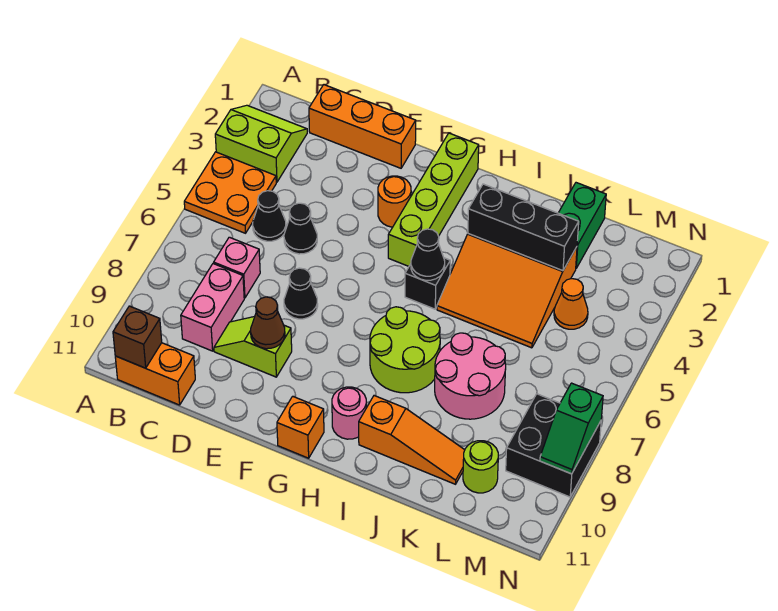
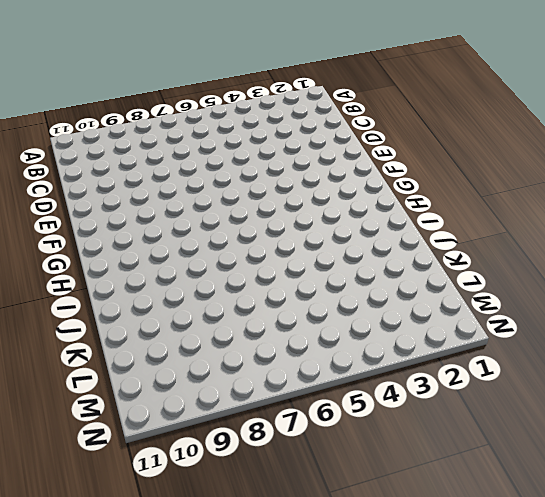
none -> lime slope A2:B3 level 1 top 3
none -> orange plate A4:B5 level 1
none -> orange brick B11:C11 level 1

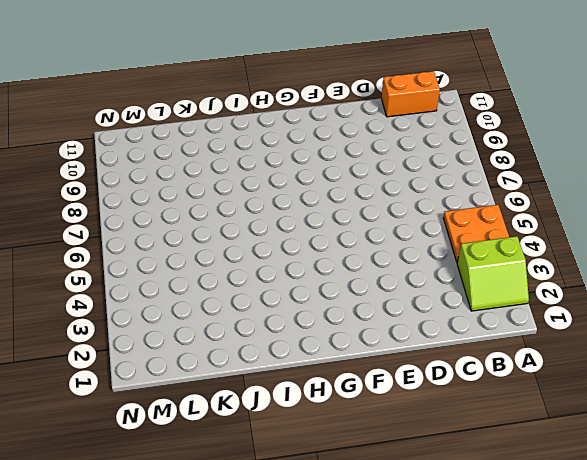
none -> orange brick C1:E1 level 1
none -> black cone C5 level 1
none -> pink brick C7 level 1

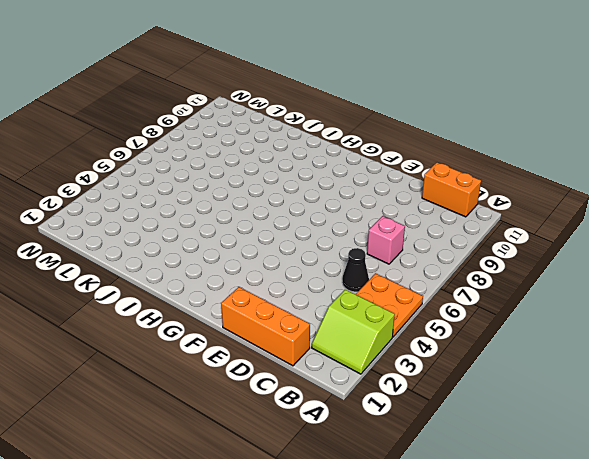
none -> pink brick C8:C9 level 1
none -> black cone D5 level 1
none -> lime slope D9:E9 level 1 top E

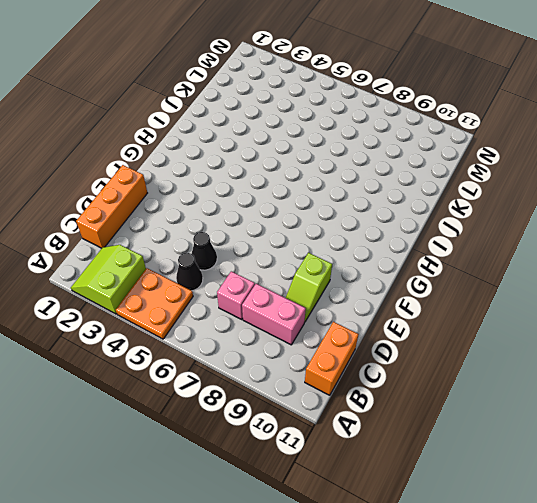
none -> black cone E7 level 1
none -> orange round brick F3 level 1
none -> lime brick G1:G4 level 1

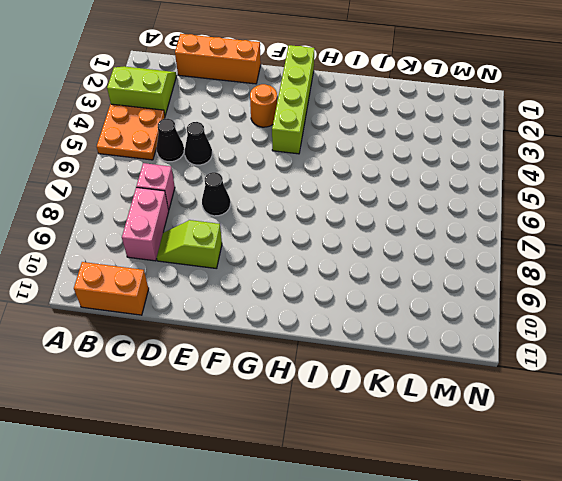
none -> orange brick G11 level 1
none -> black brick H5 level 1
none -> lime round brick H7:I8 level 1

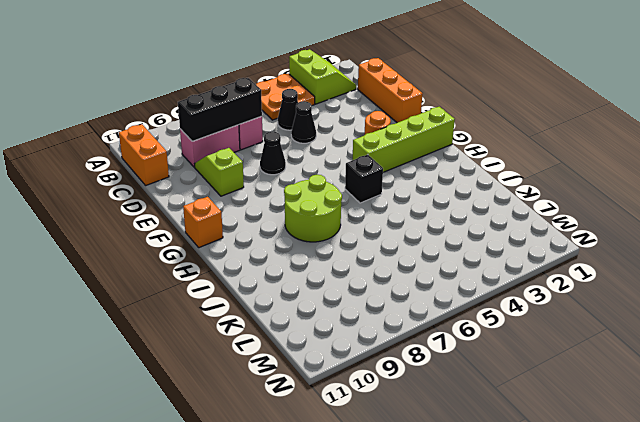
black brick C7:C9 level 2 -> black brick I3:K3 level 2
none -> pink round brick H10 level 1
none -> orange slope I3:K5 level 1 top 3
none -> orange slope I10:K10 level 1 top I

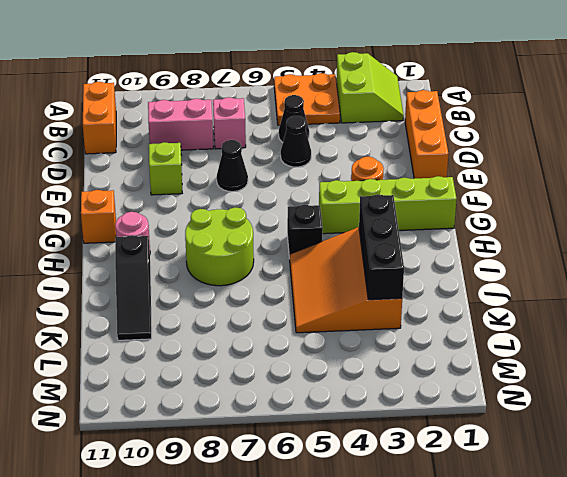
black slope I10:K10 level 1 top I -> orange slope I10:K10 level 1 top I
none -> pink round brick J7:K8 level 1
none -> green brick K1:K2 level 1
none -> orange cone L4 level 1

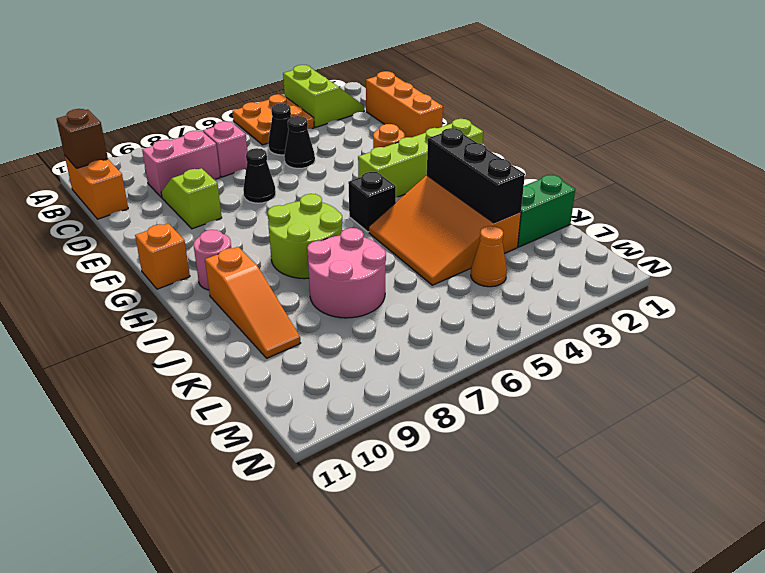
none -> lime round brick L10 level 1
none -> black brick M8:N9 level 1
none -> brown cone E9 level 2

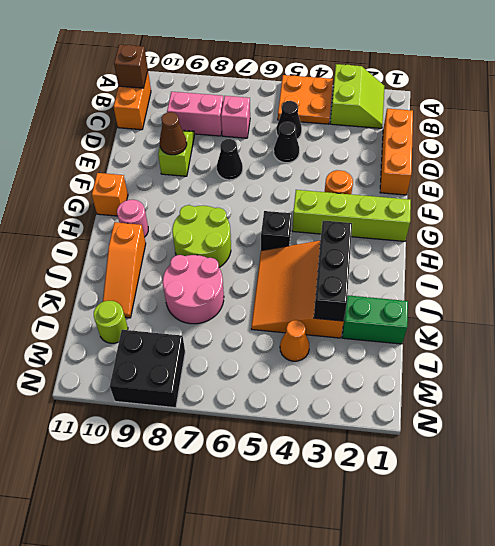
none -> black cone H5 level 2
none -> green slope N8:N9 level 2 top 8

